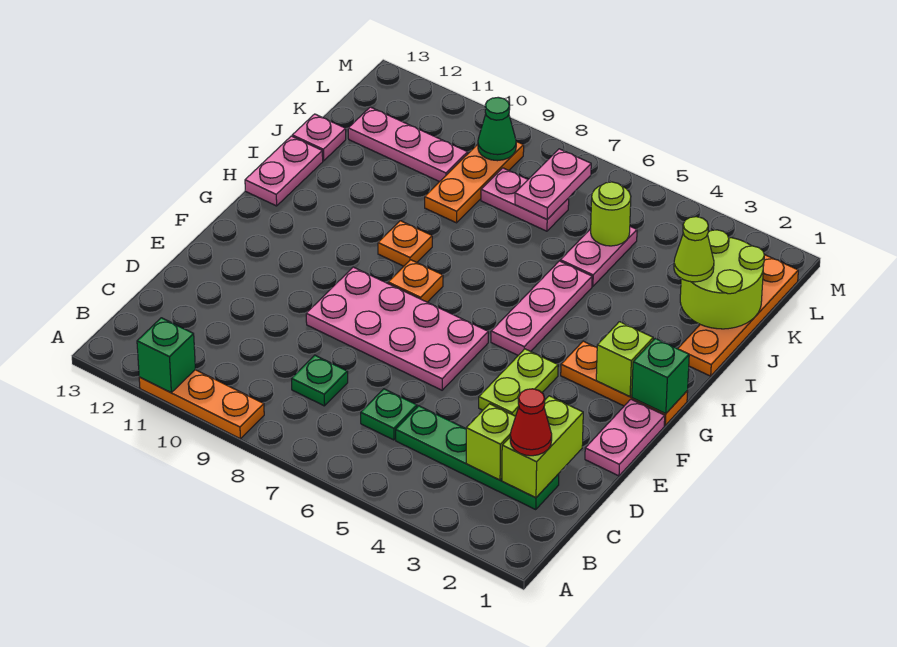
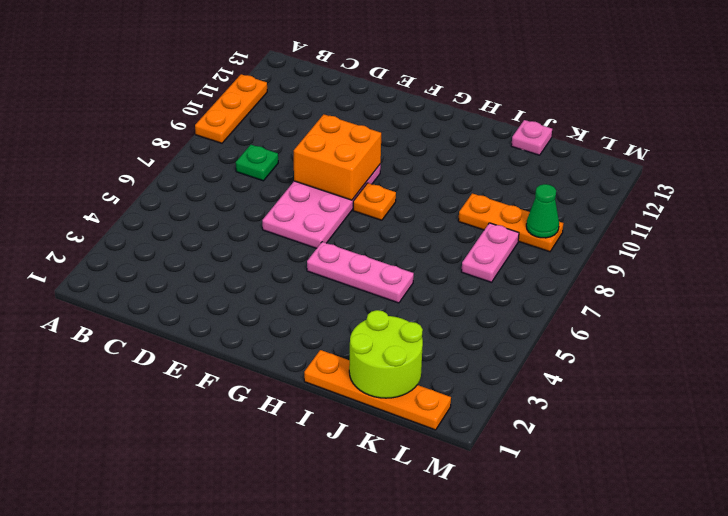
orange brick E8:F9 level 2 -> none
none -> green plate C2:C5 level 1
none -> green plate C6 level 1
none -> pink plate E1:F1 level 1

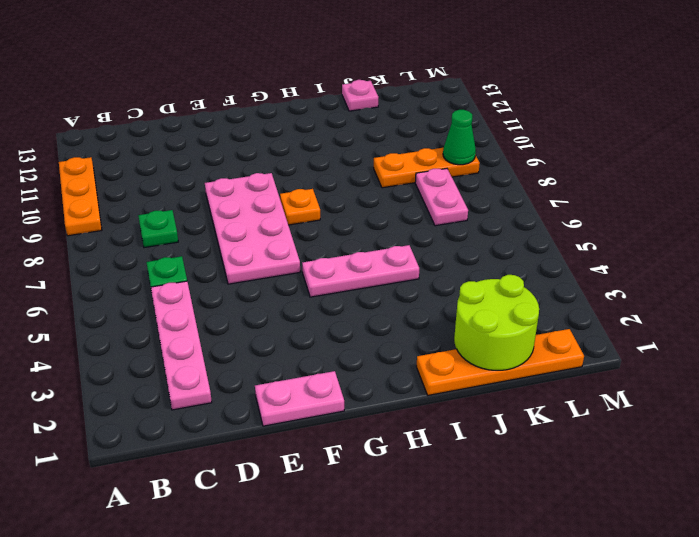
pink plate C2:C5 level 1 -> green plate C2:C5 level 1
none -> lime plate E4:F4 level 1
none -> orange plate G1:G3 level 1
none -> orange plate H9 level 1

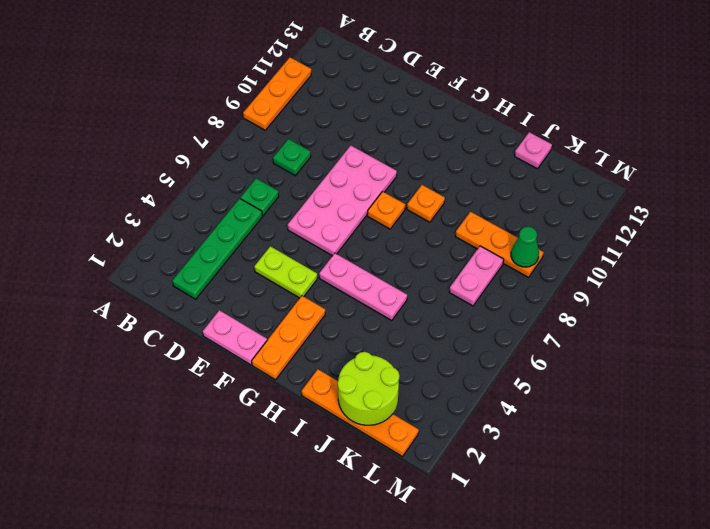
none -> pink plate H13:I13 level 1
none -> pink plate J5:K5 level 1
none -> pink plate K10:K12 level 1

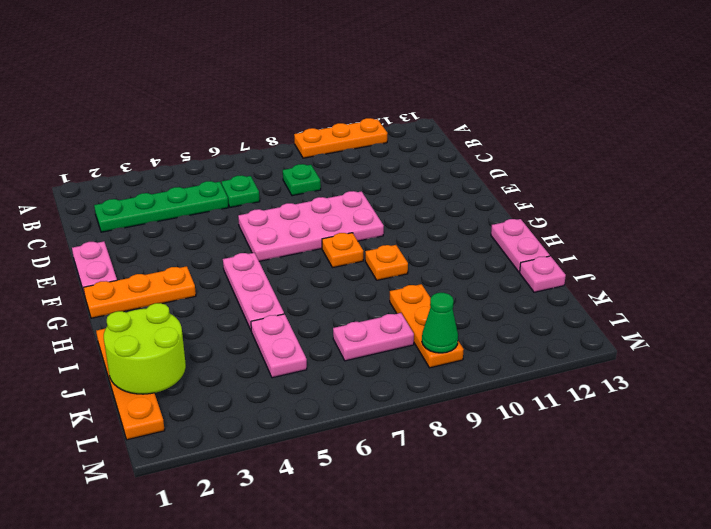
none -> lime plate E4:F4 level 1
none -> pink plate K10:K12 level 1
none -> green brick A11 level 2

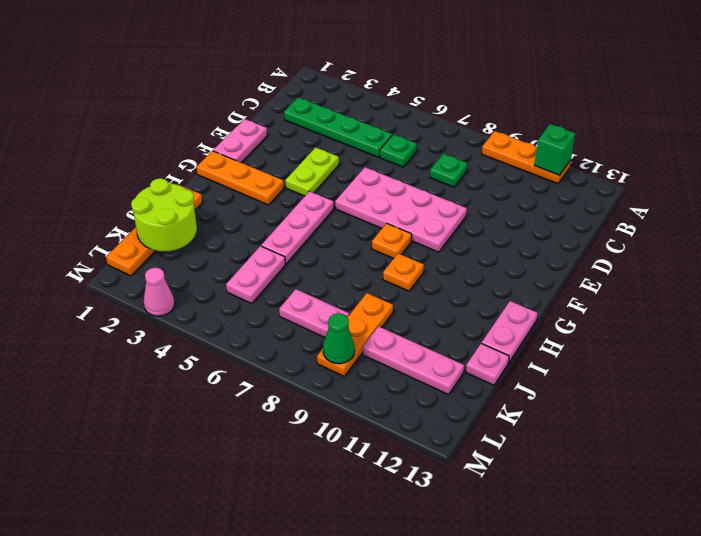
pink cone M3 level 1 -> none
none -> lime brick C2:D2 level 2
none -> lime brick C3 level 2
none -> green brick G1 level 2

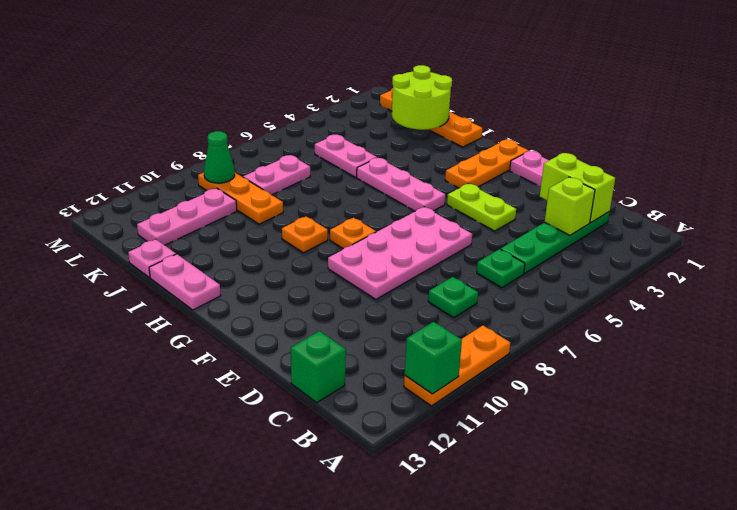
green brick C13 level 1 -> green brick G1 level 2
none -> lime brick G2 level 2
none -> lime round brick K5 level 2
none -> pink plate K7:L7 level 2

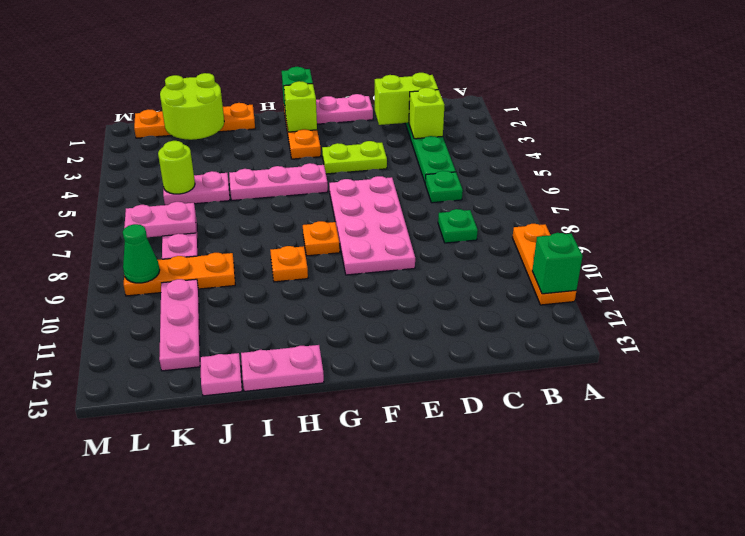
none -> red cone C2 level 3
none -> lime cone J2 level 3

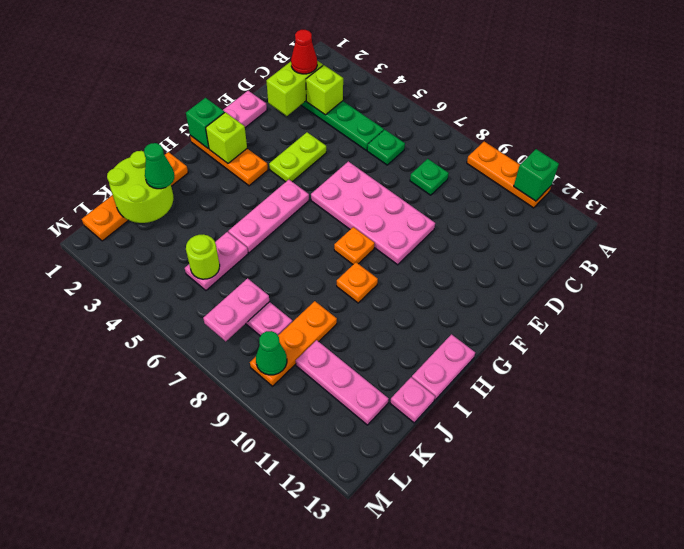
green cone J2 level 3 -> lime cone J2 level 3

